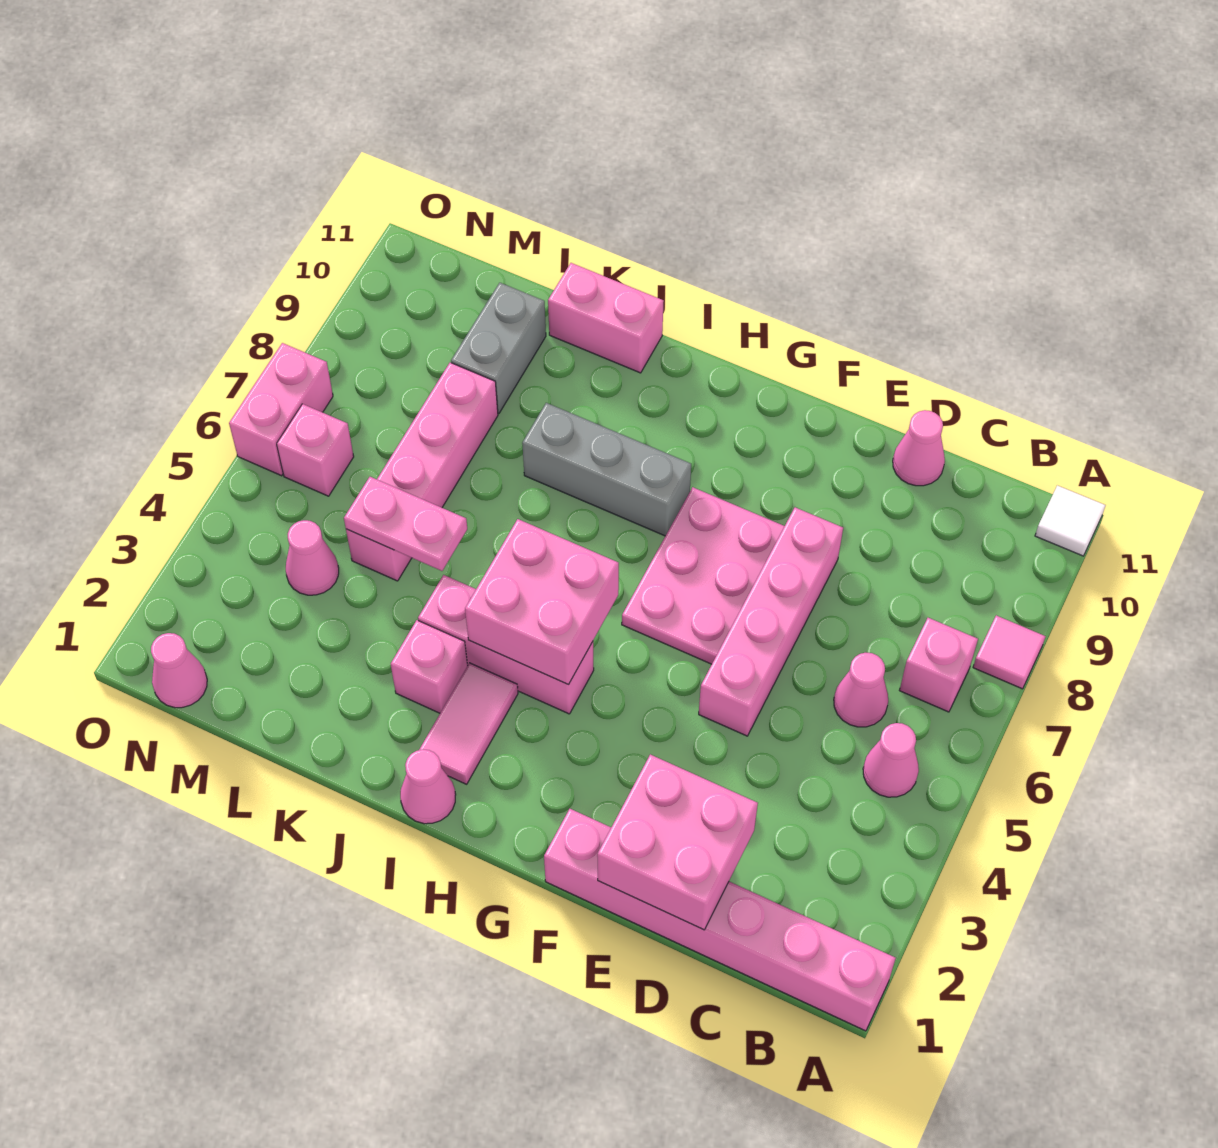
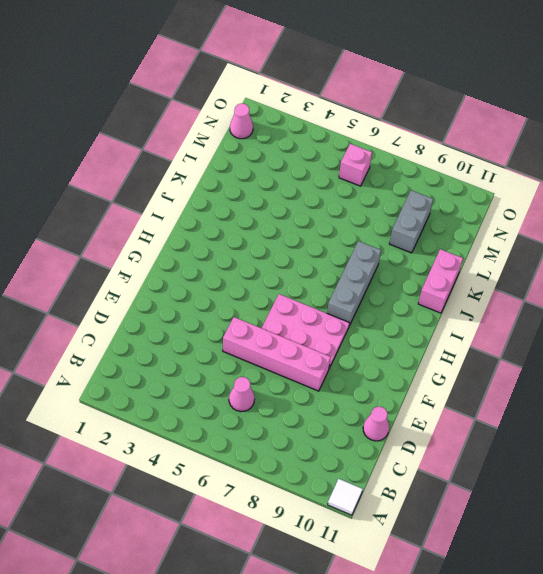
grey brick L9:M9 level 1 -> grey brick L9:L10 level 1
none -> pink brick A1:F1 level 1
none -> pink tile A8 level 1
none -> pink cone B5 level 1

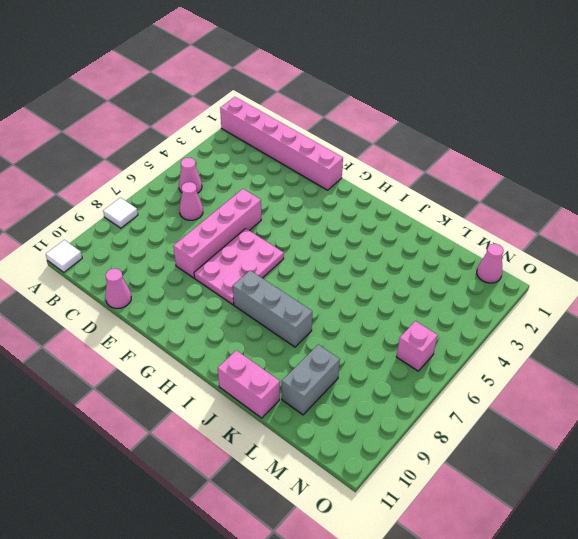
white tile A8 level 1 -> pink tile A8 level 1
none -> pink brick B7 level 1
none -> pink brick H4:J4 level 1
none -> pink cone I1 level 1

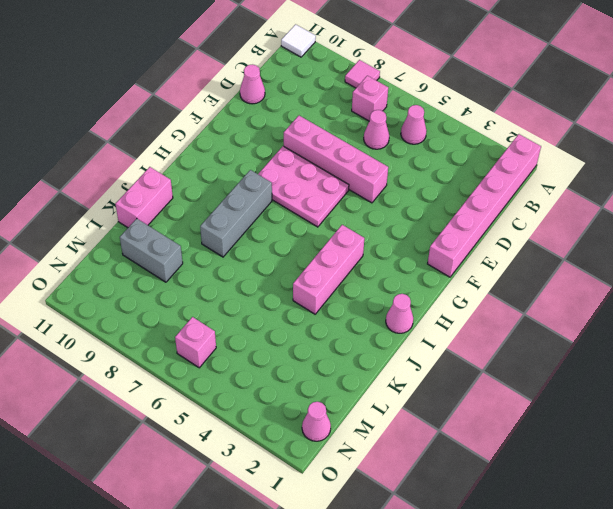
none -> pink tile I2:I3 level 1
none -> pink brick J3 level 1
none -> pink brick L5:L8 level 1

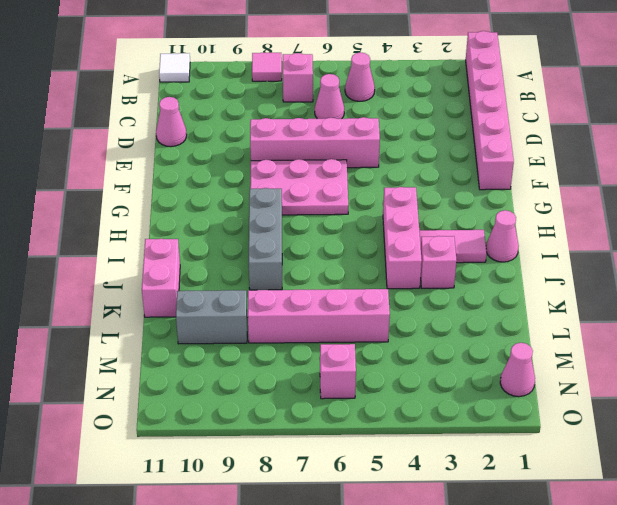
none -> pink cone M4 level 1
none -> pink brick O6:O7 level 1
none -> pink brick D1:E2 level 2

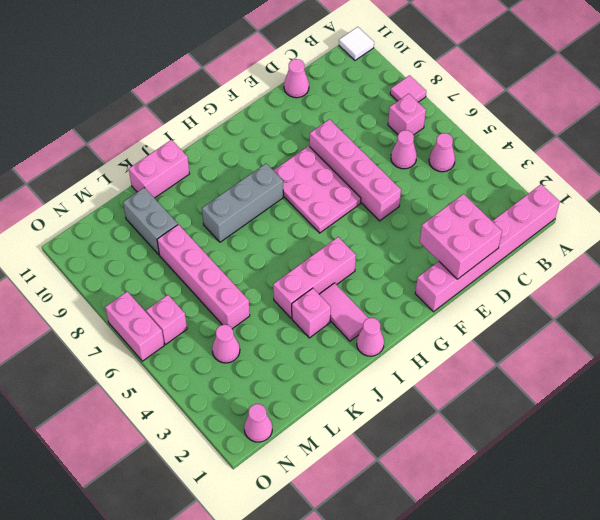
none -> pink brick H4:I5 level 2
none -> pink plate K5:L5 level 2

